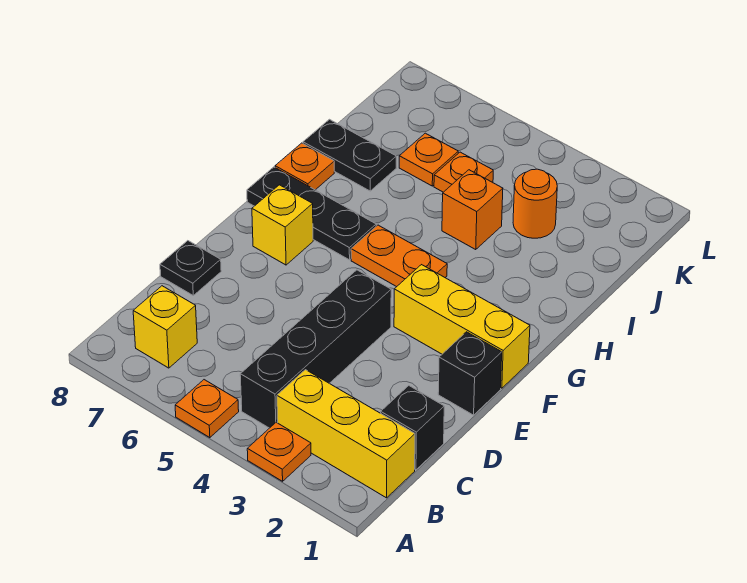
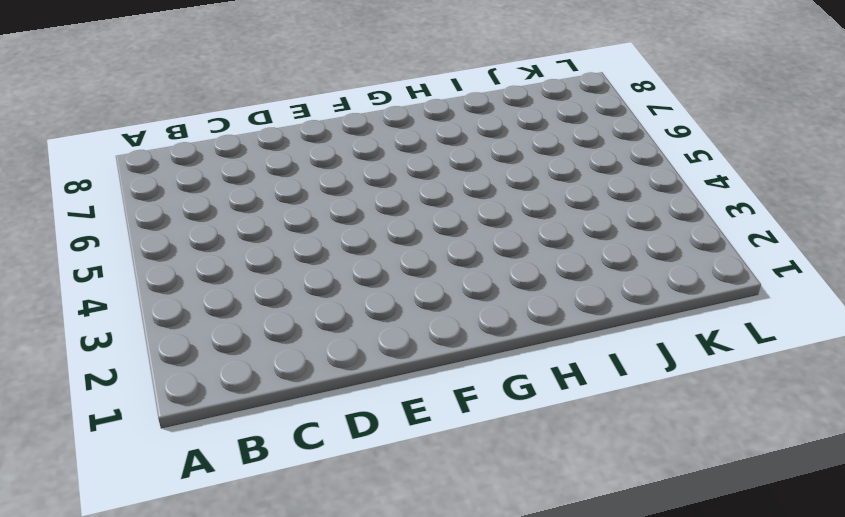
none -> orange plate A3 level 1
none -> orange plate A5 level 1
none -> yellow brick B1:B3 level 1

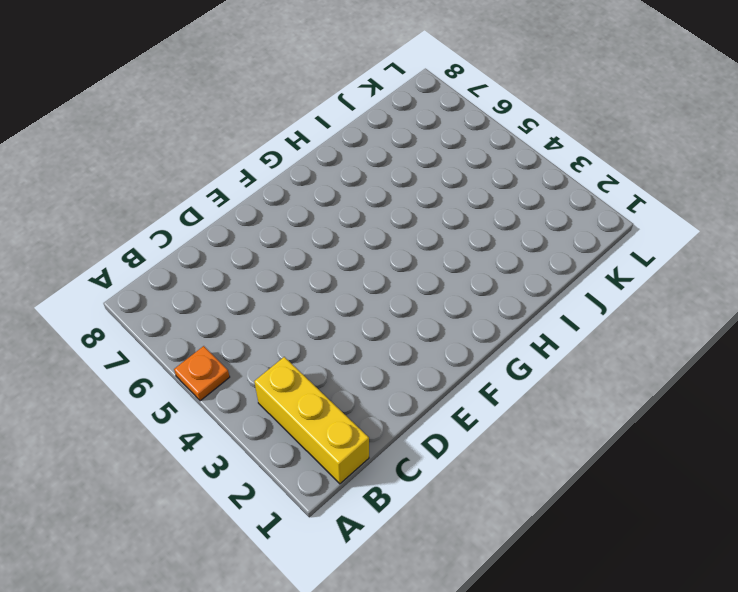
none -> orange plate A3 level 1
none -> black brick B4:E4 level 1
none -> yellow brick B7 level 1

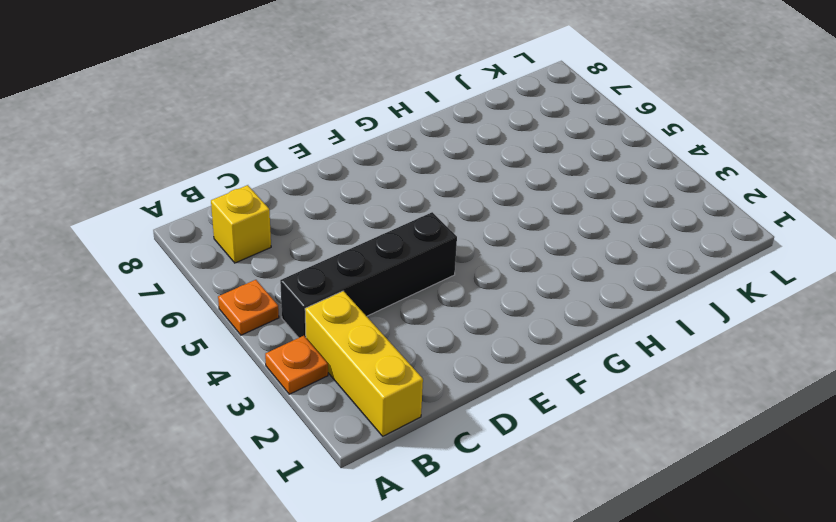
none -> black brick C1 level 1
none -> black plate D8 level 1
none -> black brick E1 level 1

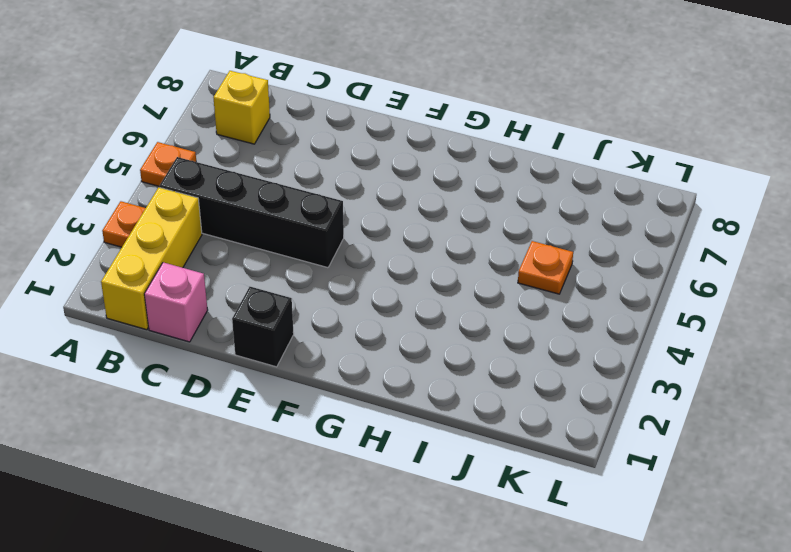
pink brick C1 level 1 -> black brick C1 level 1
none -> black plate D8 level 1
none -> yellow brick F1:F3 level 1
none -> yellow brick F7 level 1

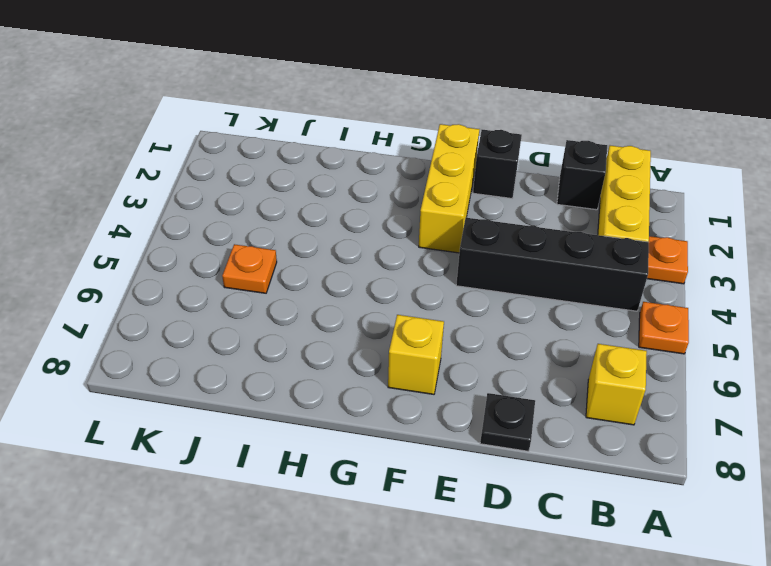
none -> orange plate G4:G5 level 1
none -> black plate G6:G8 level 1
none -> orange plate H8 level 1

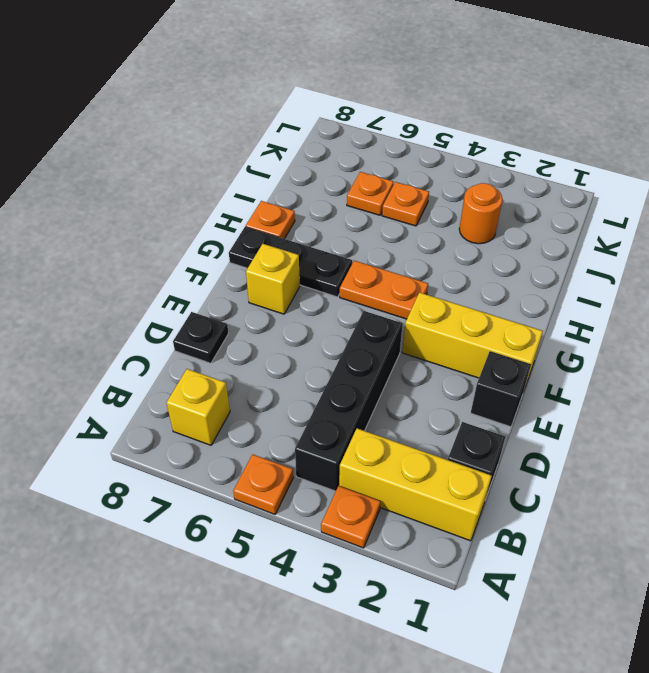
none -> orange brick I4 level 1
none -> black plate I7:I8 level 1

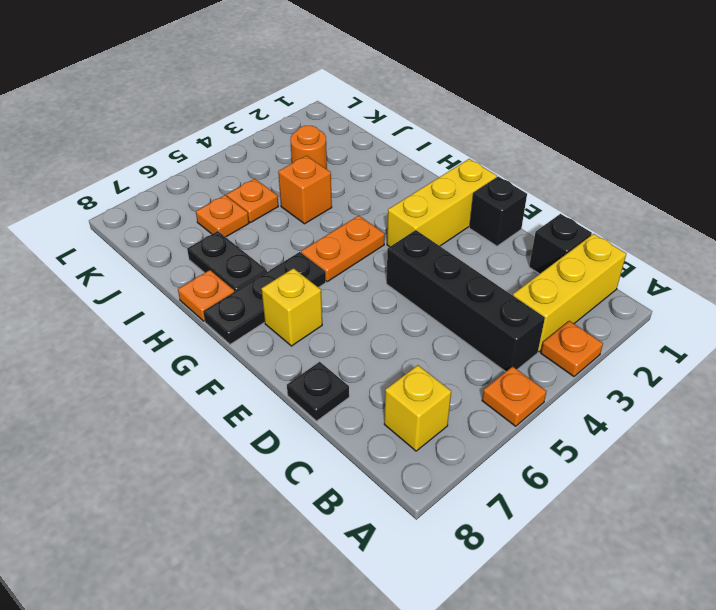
black plate H7:I7 level 1 -> black plate I7:I8 level 1

